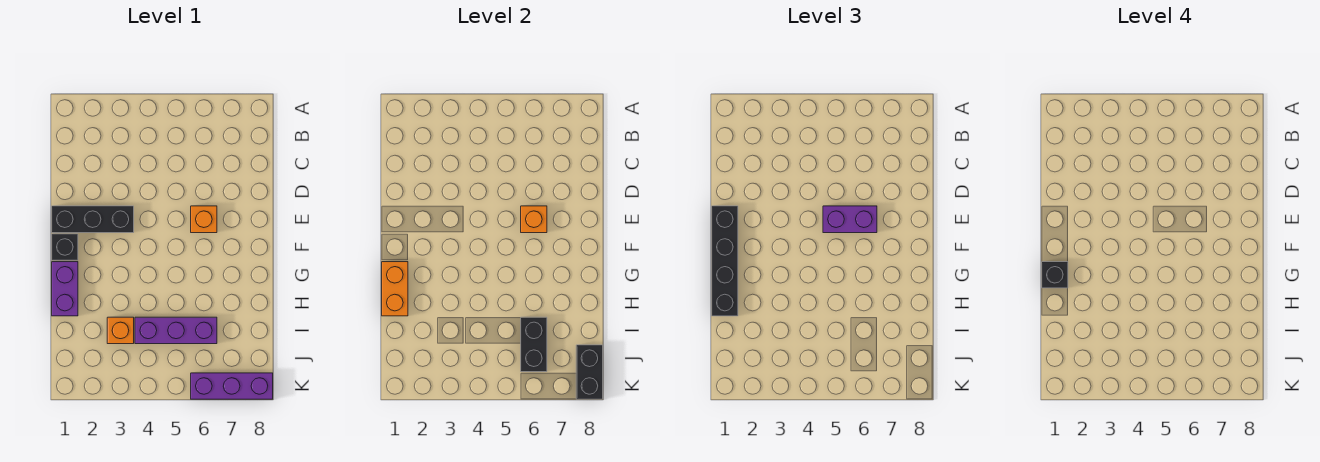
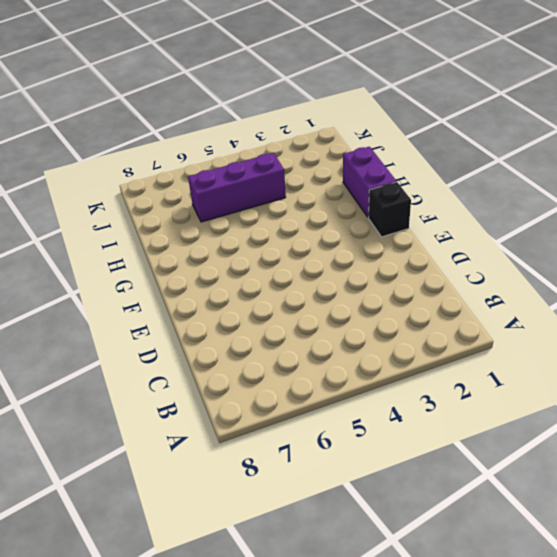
none -> black brick E1:E3 level 1
none -> orange brick E6 level 1
none -> orange brick I3 level 1

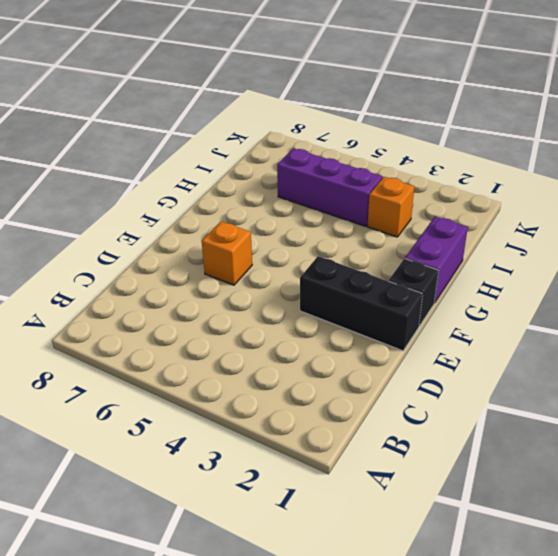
none -> purple brick K6:K8 level 1
none -> orange brick E6 level 2
none -> orange brick G1:H1 level 2

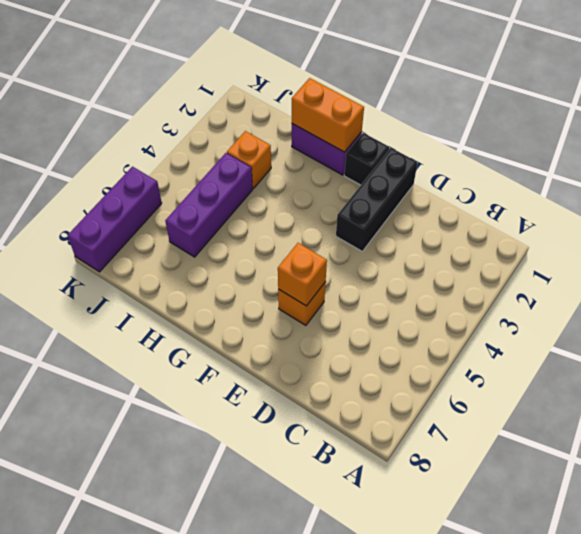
none -> black brick I6:J6 level 2
none -> black brick J8:K8 level 2
none -> black brick E1:H1 level 3

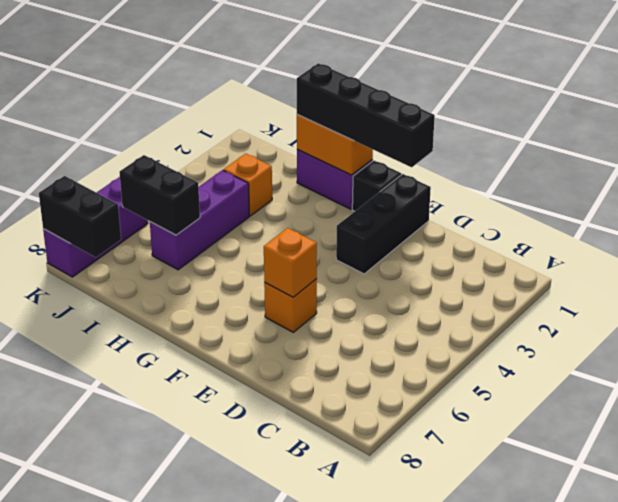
none -> purple brick E5:E6 level 3
none -> black brick G1 level 4

